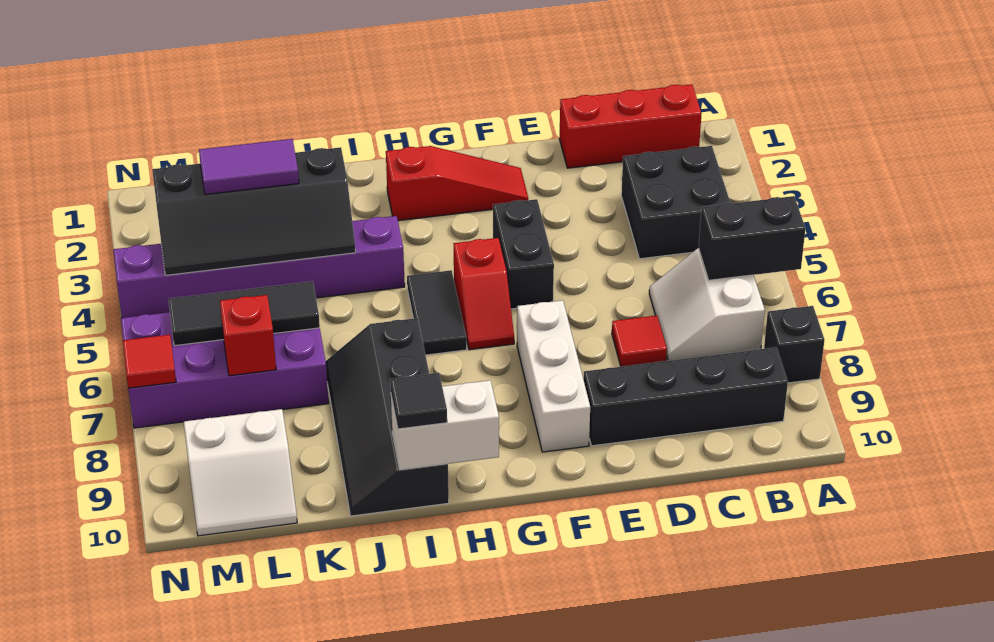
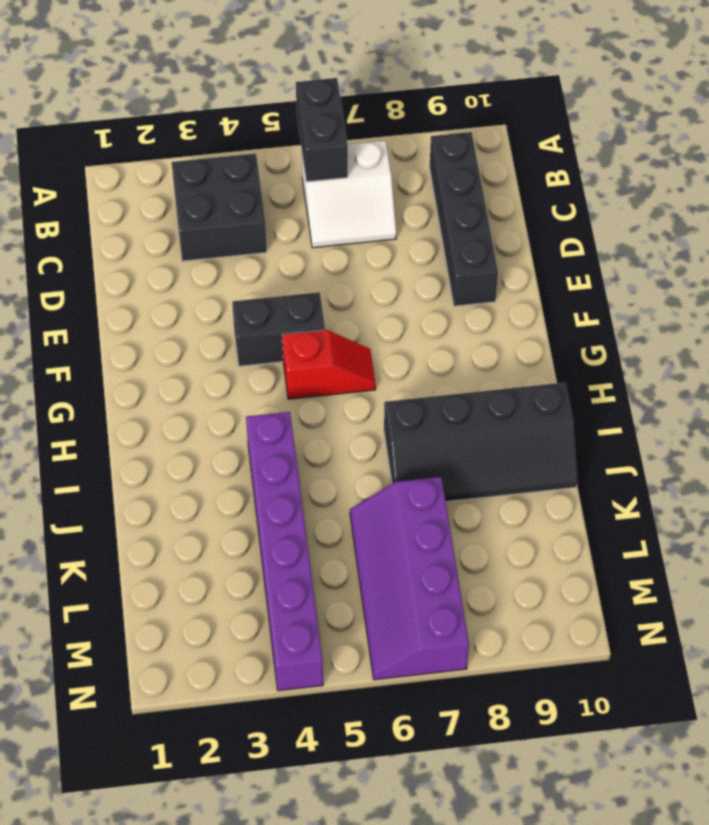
purple slope K6:N7 level 1 top 7 -> purple brick K6:N7 level 1
none -> black brick A8 level 1
none -> red brick B1:D1 level 1
none -> red tile D7 level 1

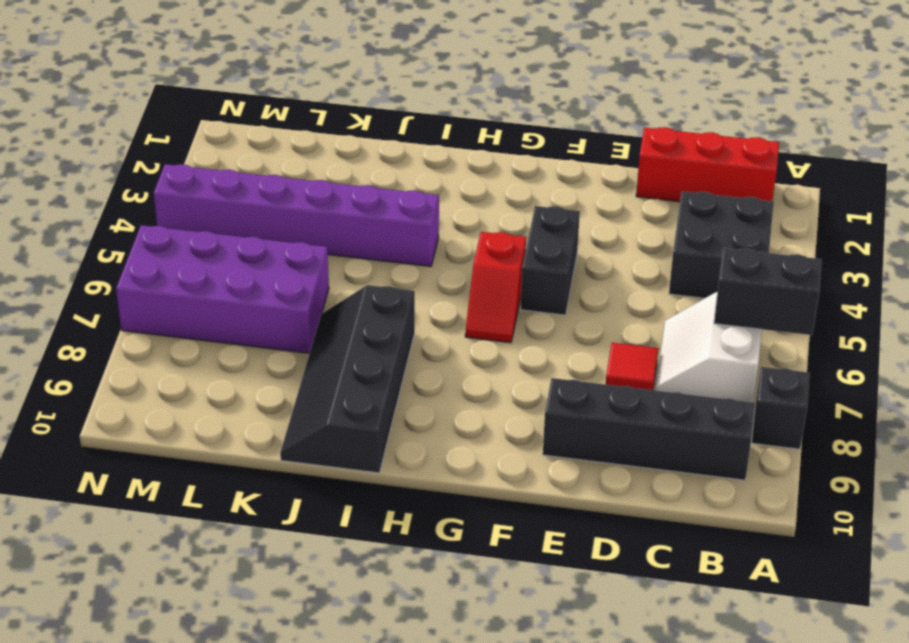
none -> red slope F2:H2 level 1 top H
none -> white brick F7:F9 level 1
none -> black tile H5:H6 level 1

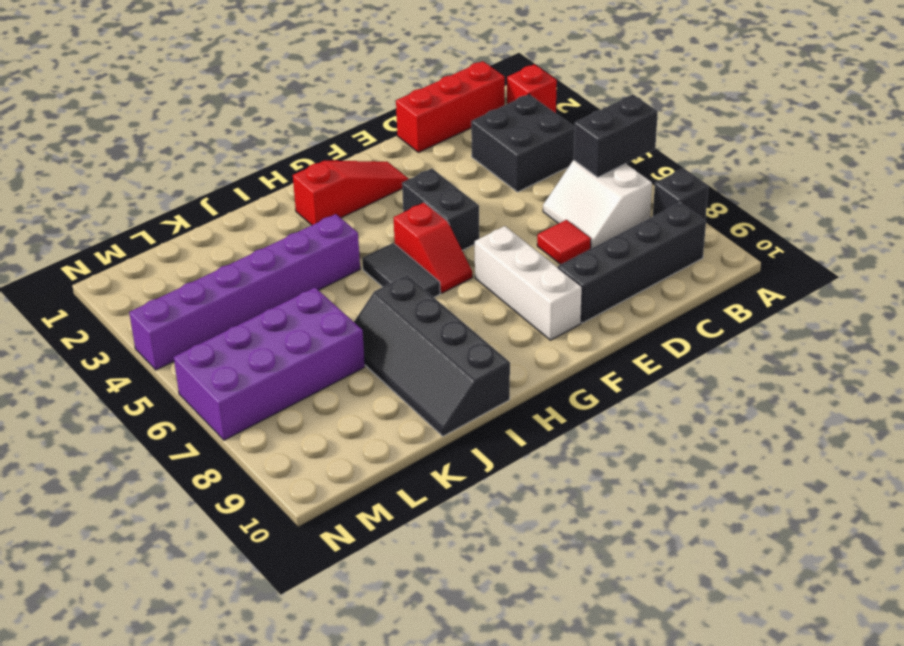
red brick A2 level 1 -> red brick L7 level 2
none -> white slope L9:M10 level 1 top 9
none -> white brick H10:I10 level 2
none -> black slope J3:M4 level 2 top 3

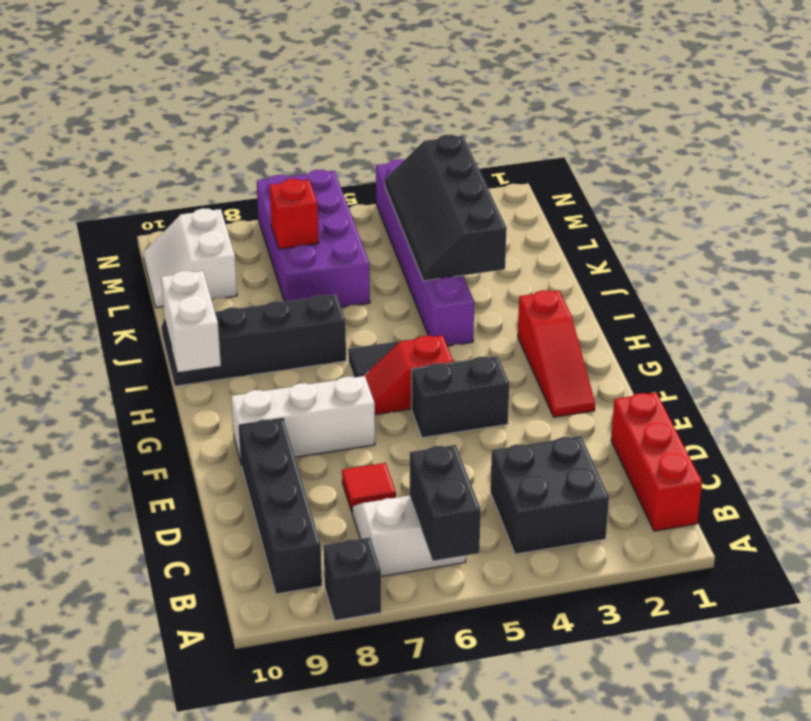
none -> black tile K6:M6 level 2
none -> red tile N7 level 2
none -> black tile I10 level 3

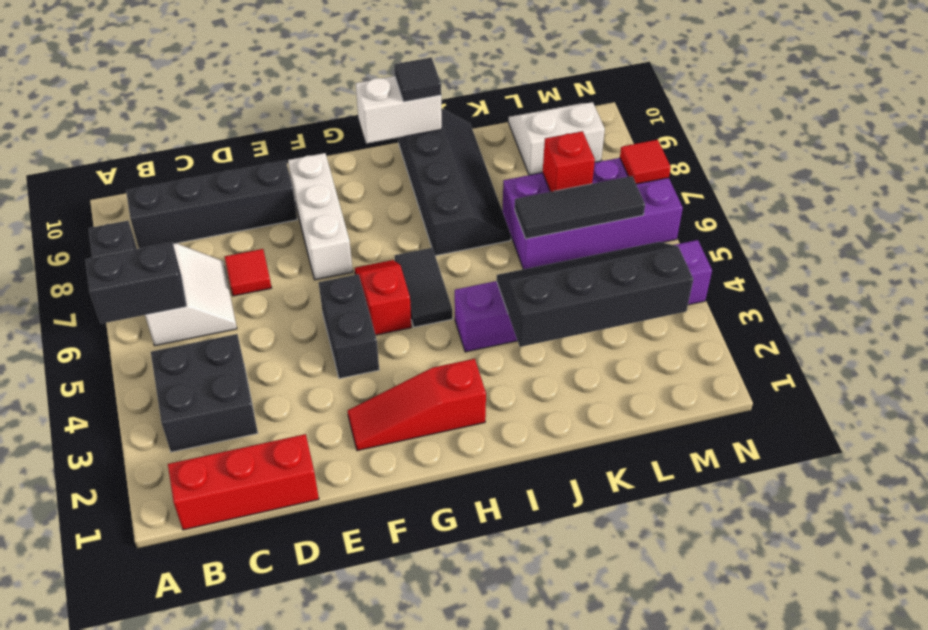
none -> purple tile K3:L3 level 3

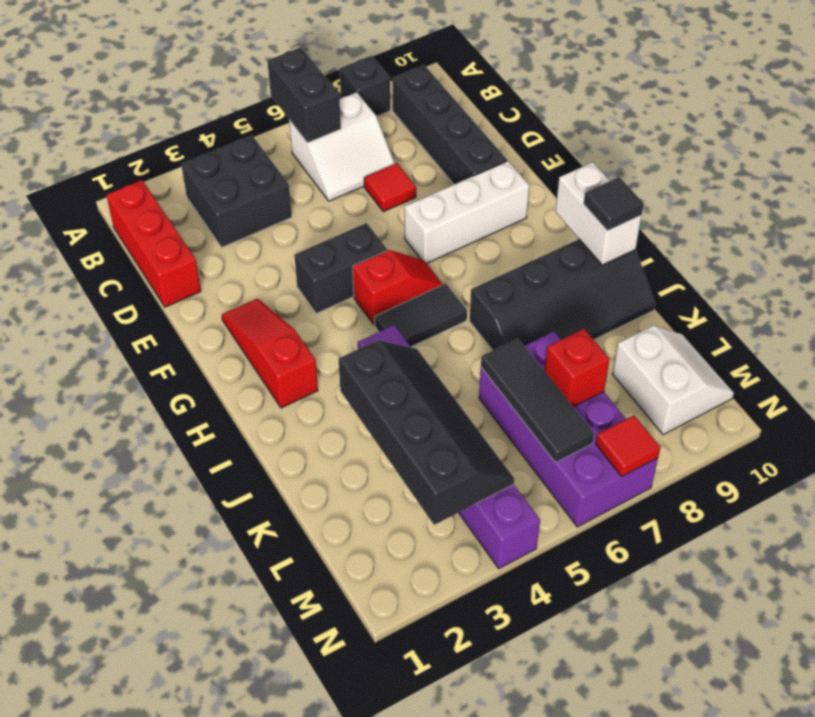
none -> purple tile K3:L3 level 3

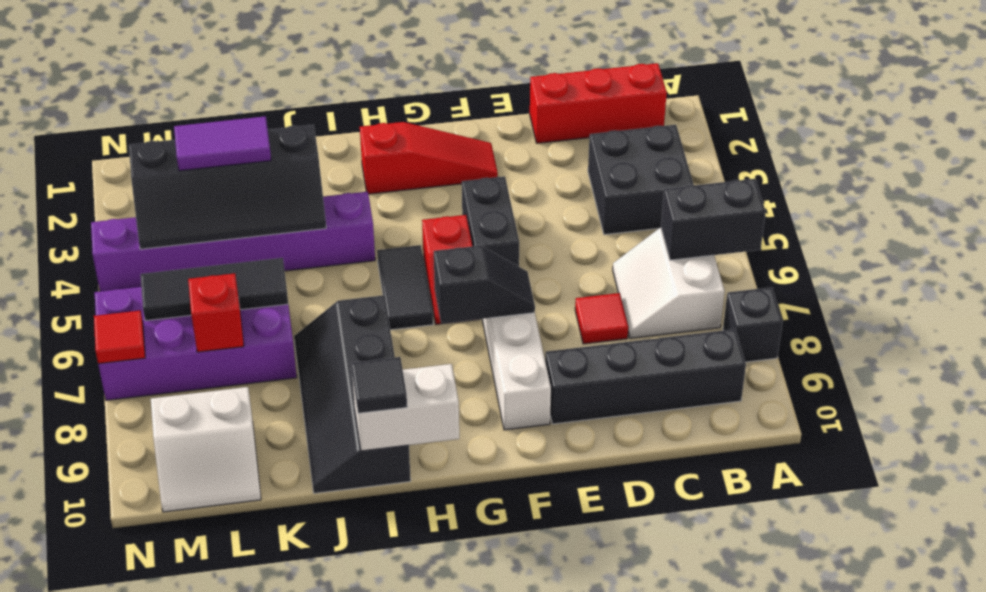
black slope F7:G7 level 2 top G -> none

